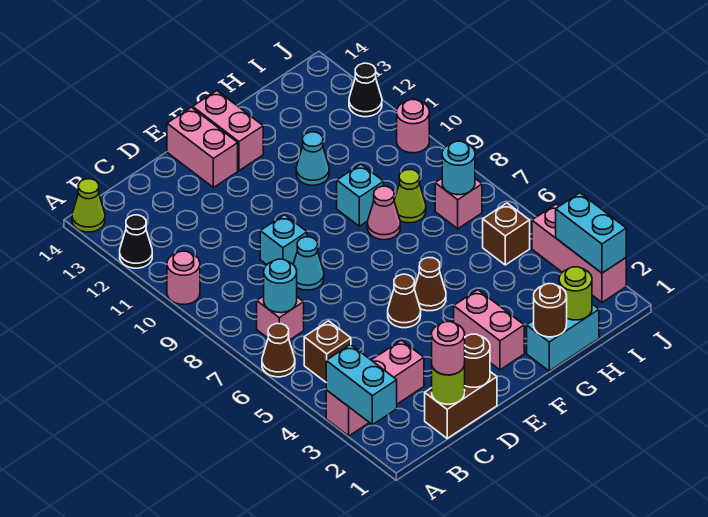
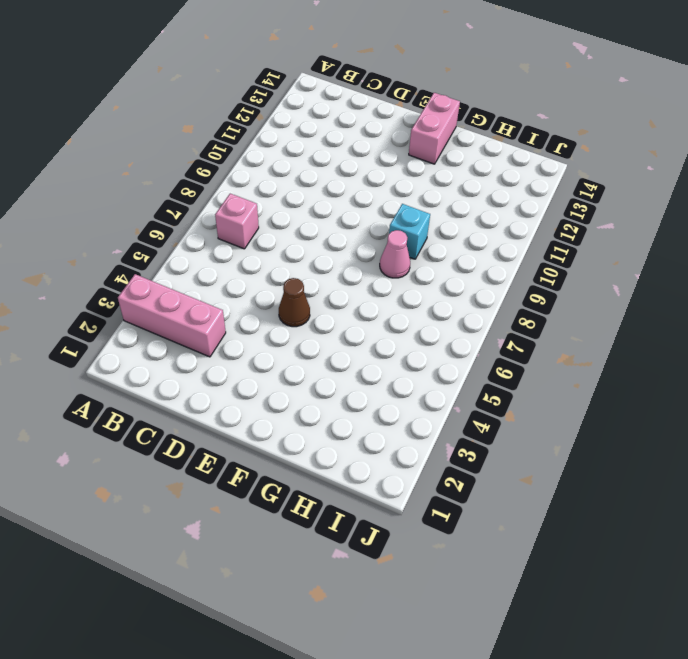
none -> brown cone A6 level 1
none -> pink round brick A10 level 1
none -> black cone A12 level 1
none -> lime cone A14 level 1

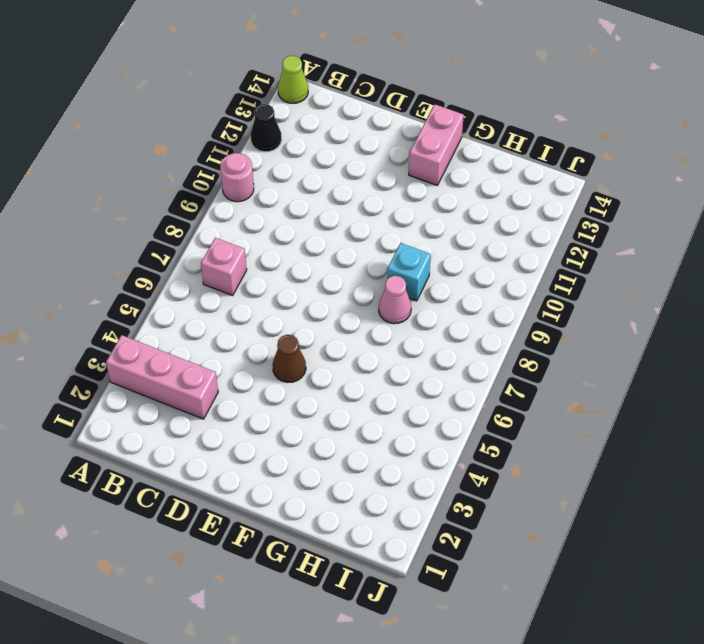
none -> brown cone A6 level 1
none -> brown brick B5 level 1
none -> brown brick C1:D1 level 1
none -> cyan cone D8 level 1

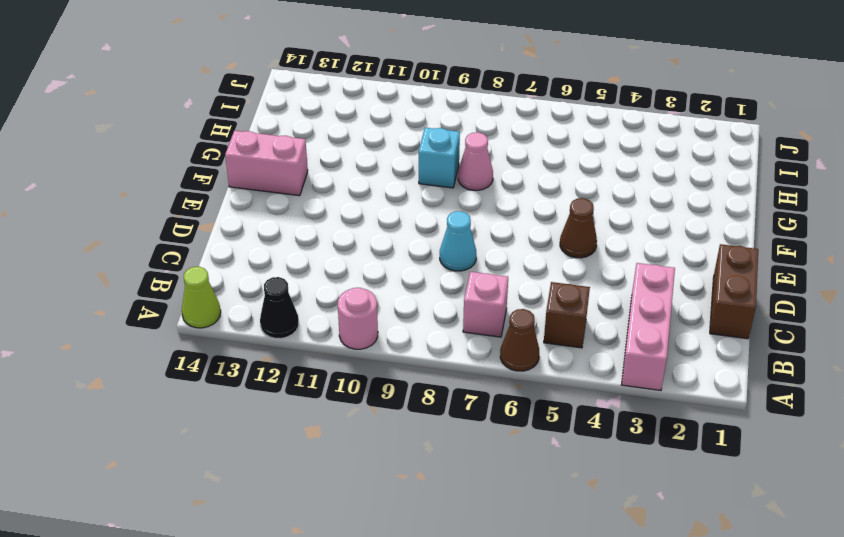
none -> cyan brick D9 level 1
none -> pink brick E13:E14 level 1
none -> pink brick F2:F3 level 1
none -> brown cone F5 level 1

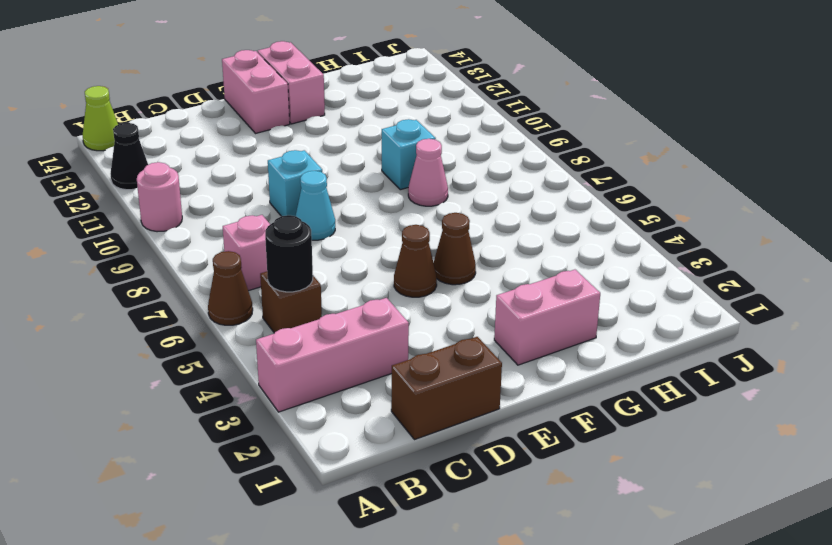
black round brick B5 level 2 -> none
pink brick F2:G2 level 1 -> pink brick F2:F3 level 1
none -> cyan brick G1:H1 level 1
none -> cyan cone G11 level 1
none -> lime cone H8 level 1
none -> brown brick I5 level 1

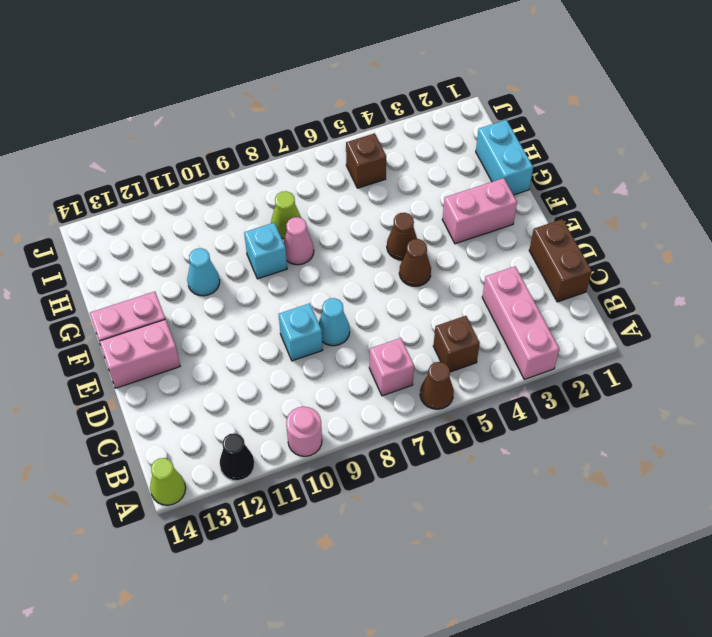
none -> pink brick I7 level 1
none -> pink brick J2:J4 level 1
none -> pink round brick J10 level 1
none -> black cone J12 level 1

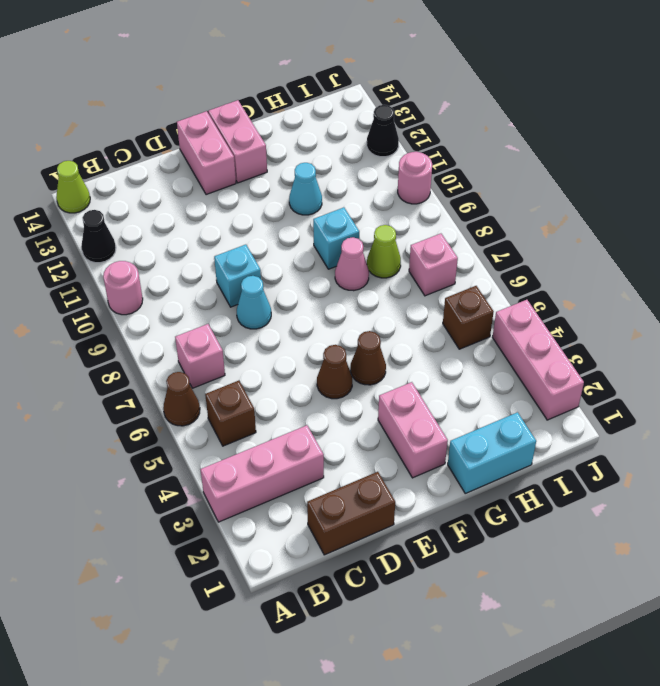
none -> cyan brick A2:A3 level 2
none -> cyan round brick B7 level 2
none -> lime round brick C1 level 2
none -> brown round brick D1 level 2

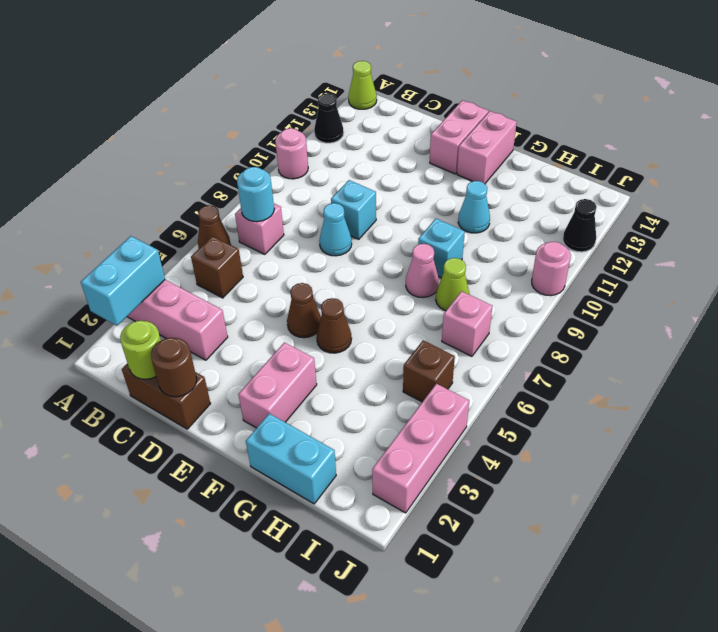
none -> brown round brick G1 level 2
none -> lime round brick H1 level 2
none -> cyan round brick I7 level 2
none -> cyan brick J2:J3 level 2

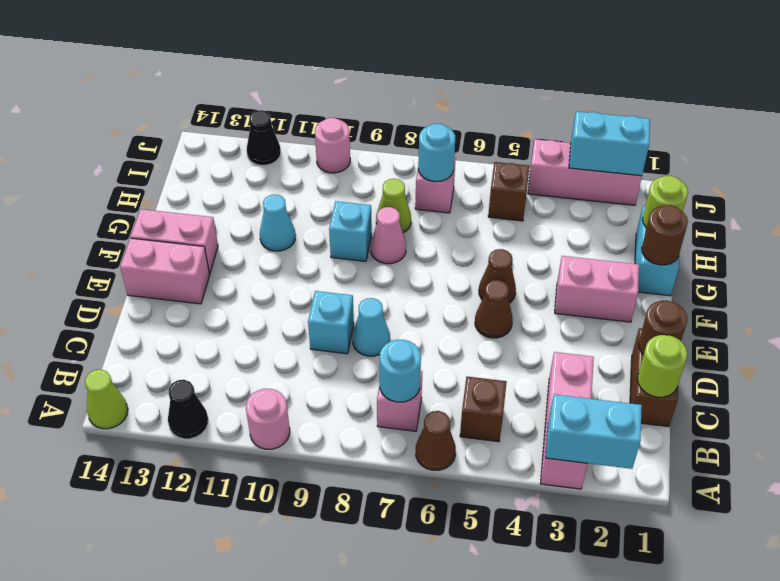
none -> pink round brick C1 level 3

